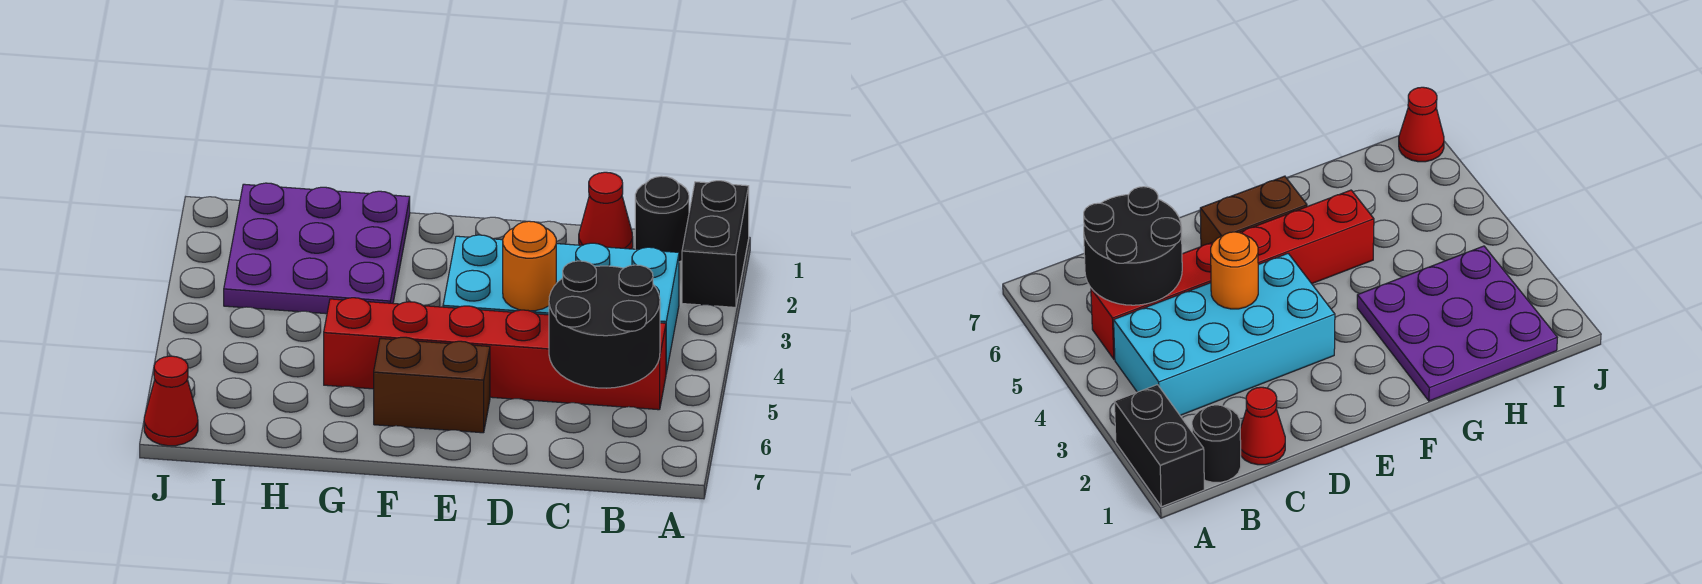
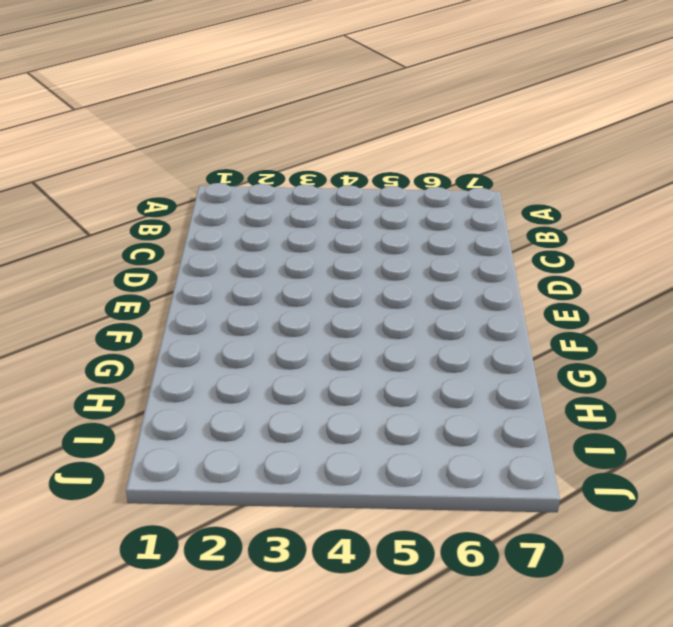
none -> black brick A1:A2 level 1
none -> black round brick B1 level 1

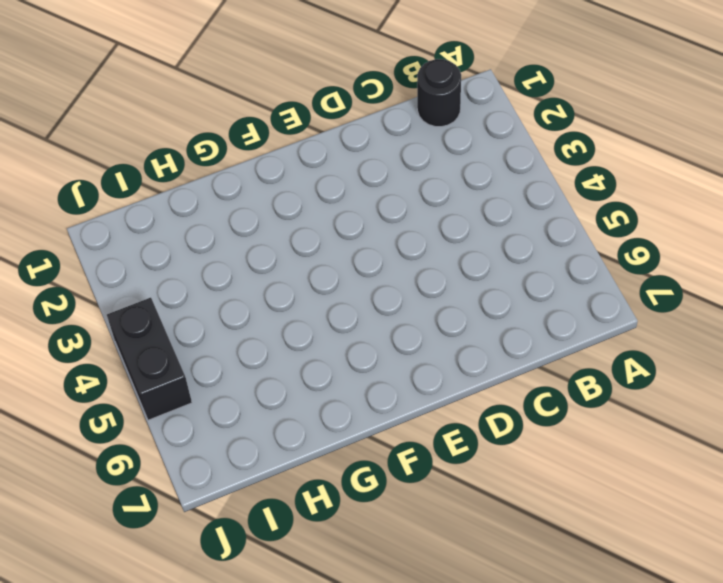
black brick J4:J5 level 1 -> black brick A1:A2 level 1
none -> cyan brick B3:E4 level 1
none -> red brick B5:G5 level 1

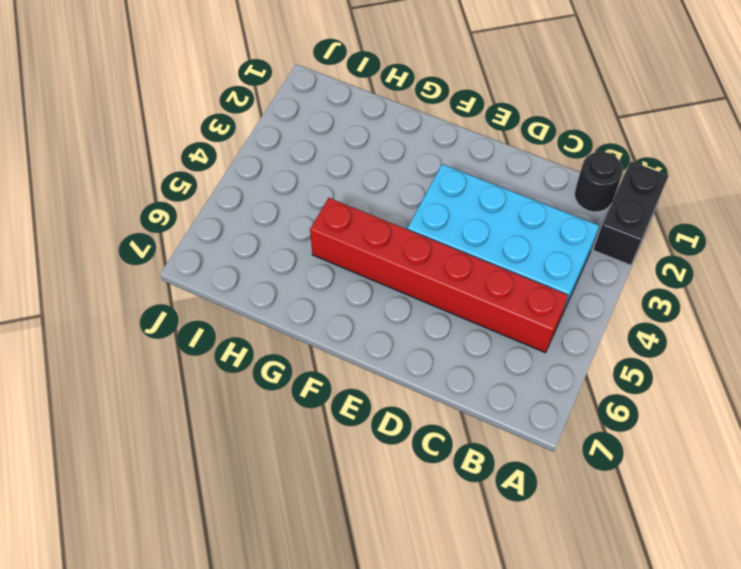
none -> red cone C1 level 1
none -> brown brick E6:F6 level 1

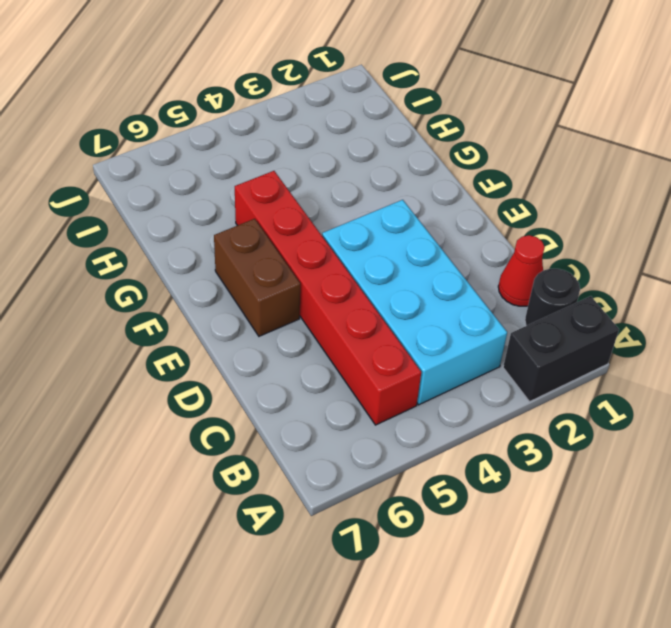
none -> purple plate G1:I3 level 1
none -> red cone J7 level 1

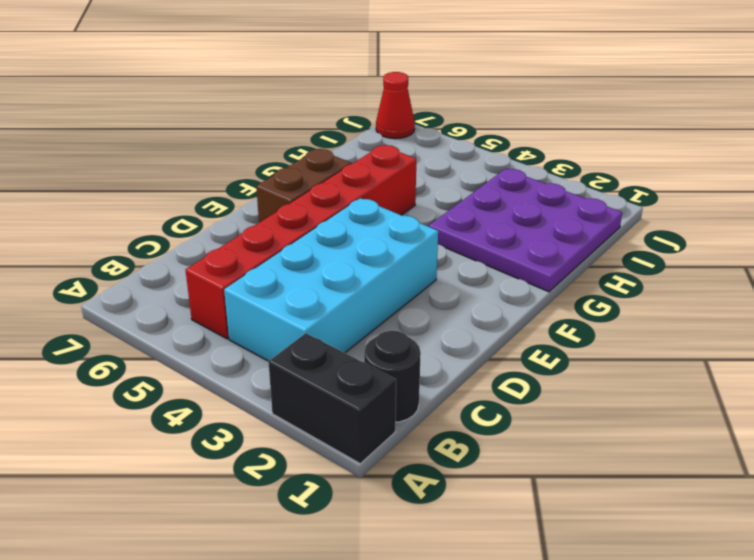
none -> red cone C1 level 1
none -> black round brick B5:C6 level 2

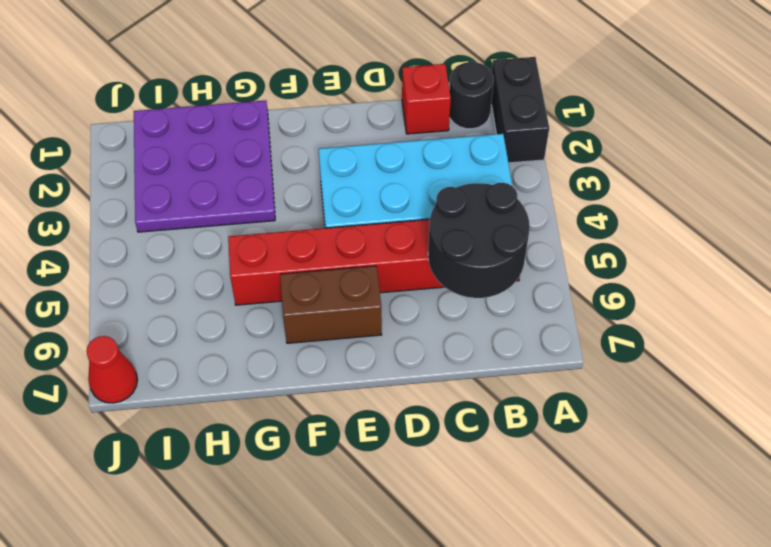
red brick C1 level 1 -> red cone C1 level 1
none -> orange round brick D4 level 2

